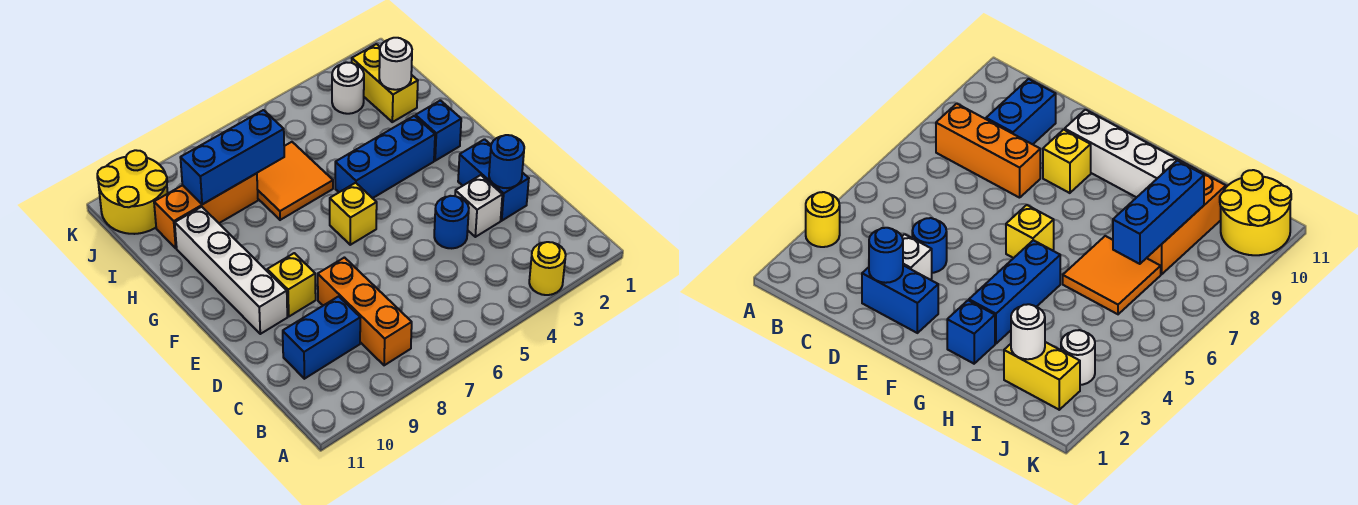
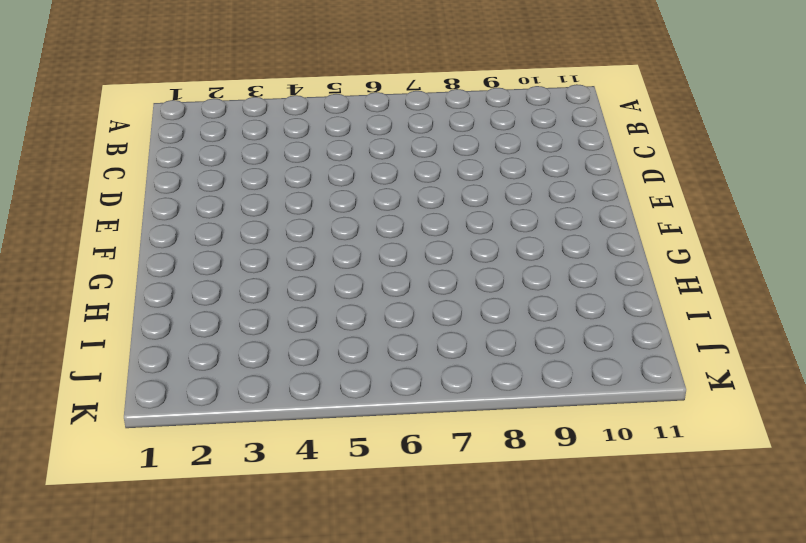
none -> yellow round brick A3 level 1
none -> orange brick B8:D8 level 1
none -> blue brick C9:C10 level 1

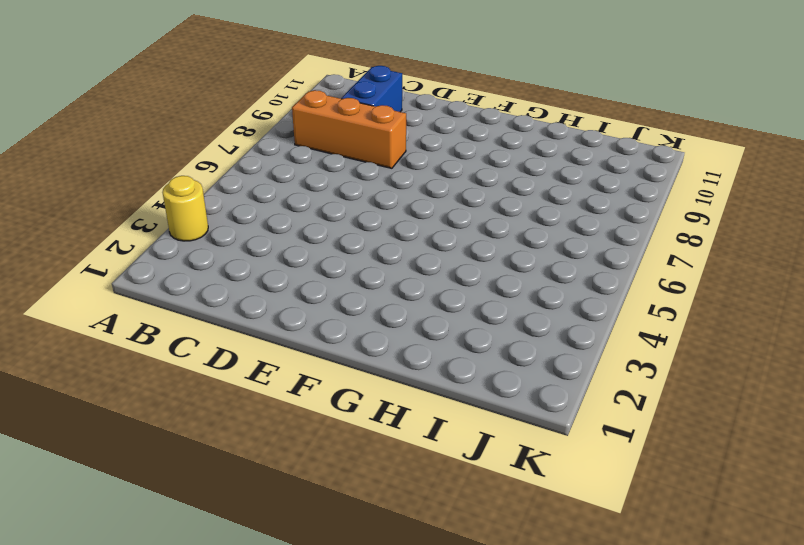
none -> blue brick D2:E2 level 1
none -> white brick D3 level 1
none -> blue round brick D4 level 1

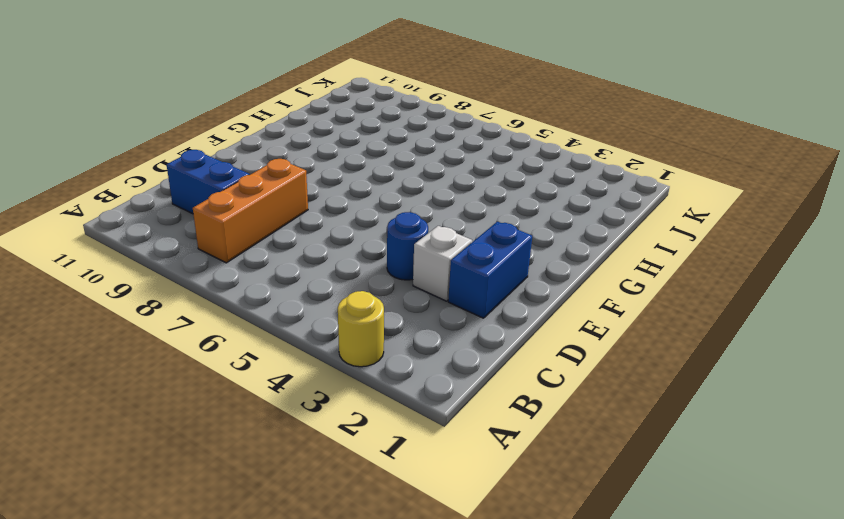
none -> yellow brick E9 level 1
none -> white brick E10:H10 level 1
none -> yellow brick F6 level 1

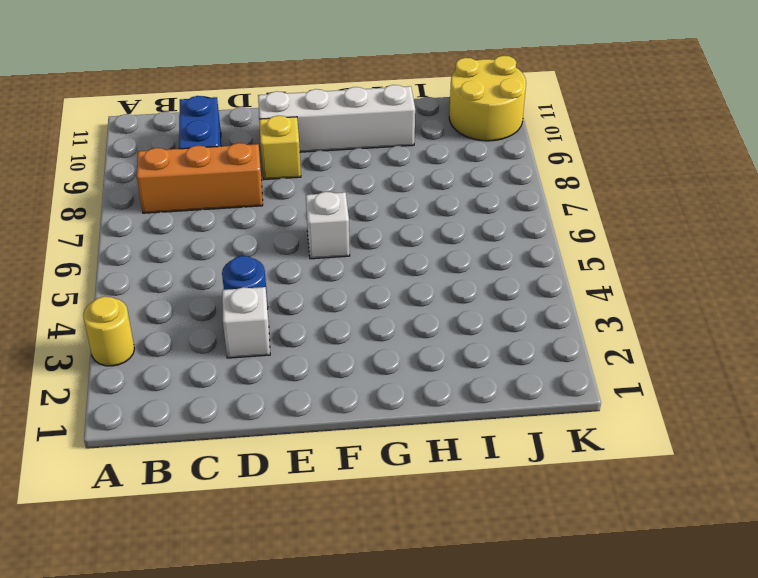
white brick F6 level 1 -> yellow brick F6 level 1
none -> blue brick D2:E2 level 1
none -> blue brick G2 level 1
none -> blue brick G3:G5 level 1

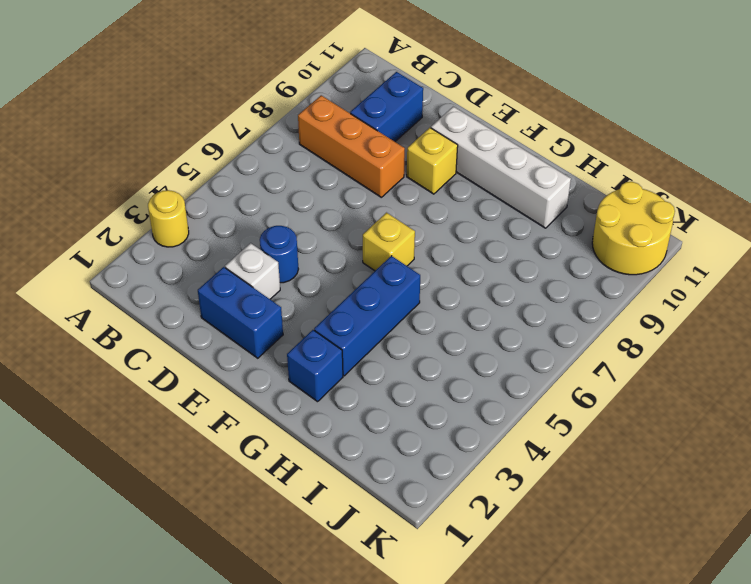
none -> orange tile H6:I7 level 1
none -> yellow brick I2:J2 level 1
none -> orange brick I8:I10 level 1

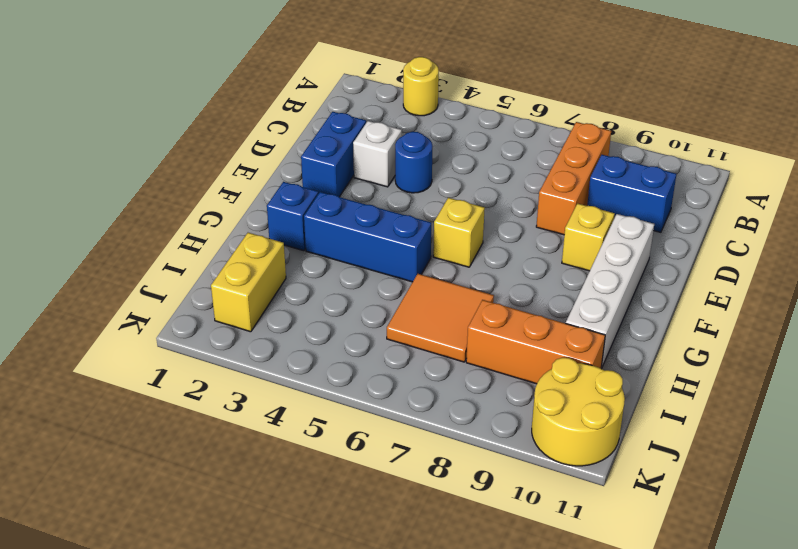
none -> white round brick J3 level 1
none -> blue round brick D2 level 2
none -> white round brick I2 level 2

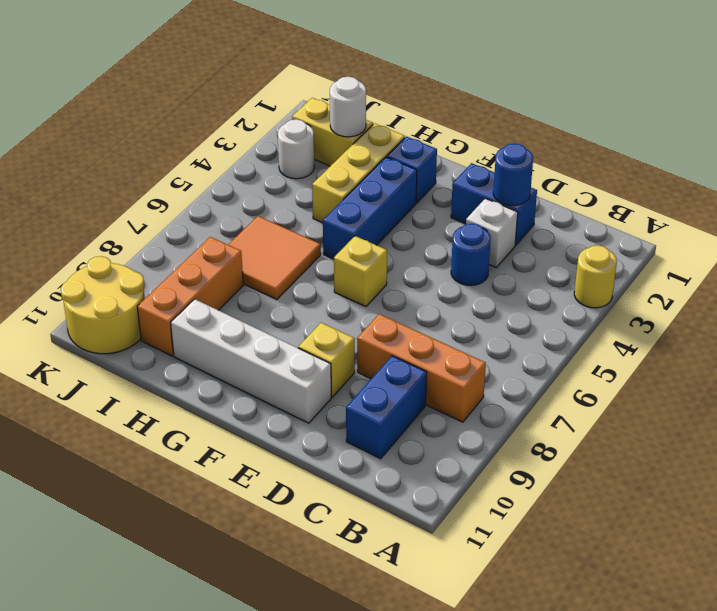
yellow brick H2:H4 level 1 -> none
none -> blue brick I7:I9 level 2

